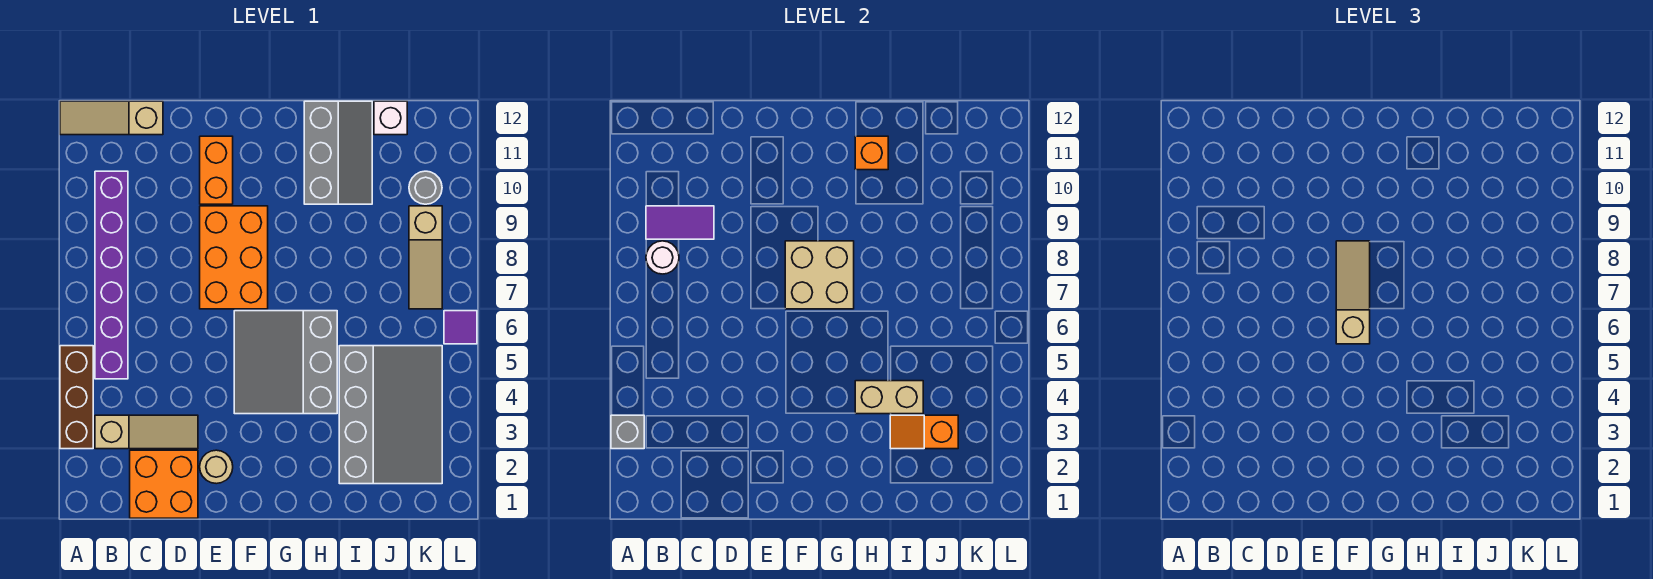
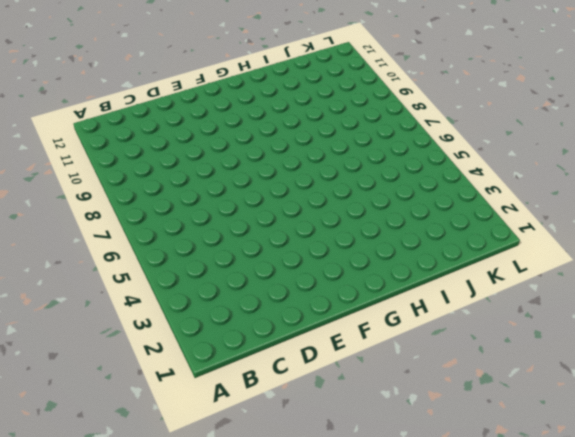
none -> brown brick A3:A5 level 1
none -> tan slope A12:C12 level 1 top C
none -> tan slope B3:D3 level 1 top B

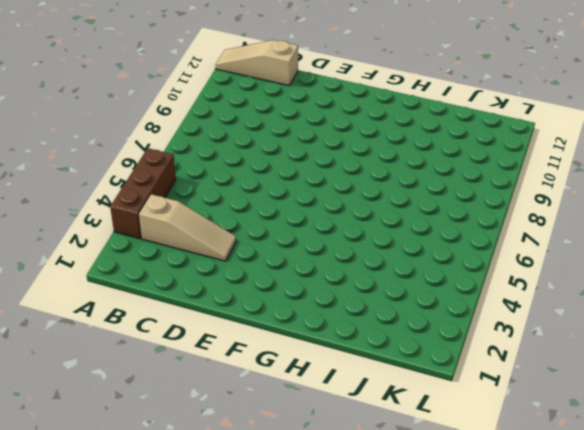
none -> purple brick B5:B10 level 1
none -> orange brick C1:D2 level 1
none -> tan round brick E2 level 1

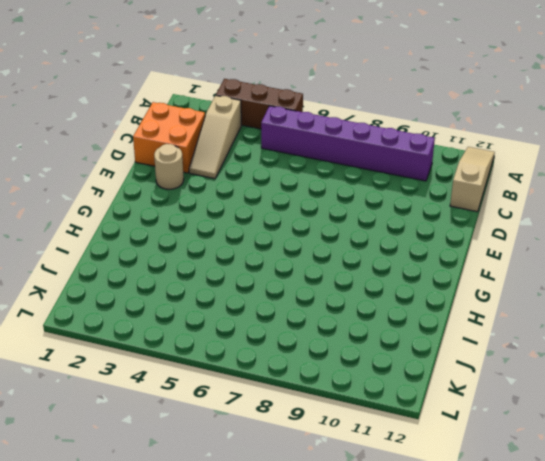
none -> orange brick E7:F9 level 1
none -> orange brick E10:E11 level 1
none -> grey slope F4:H6 level 1 top H

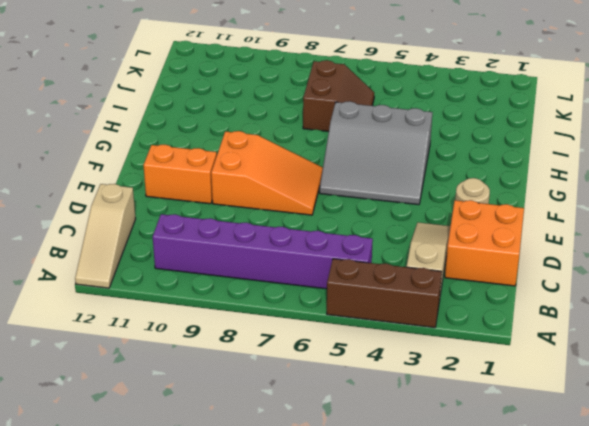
orange slope E7:F9 level 1 top 9 -> orange brick E7:F9 level 1
brown slope I6:J7 level 1 top 7 -> none
none -> grey slope H10:I12 level 1 top H
none -> grey slope I2:K5 level 1 top I
none -> white brick J12 level 1

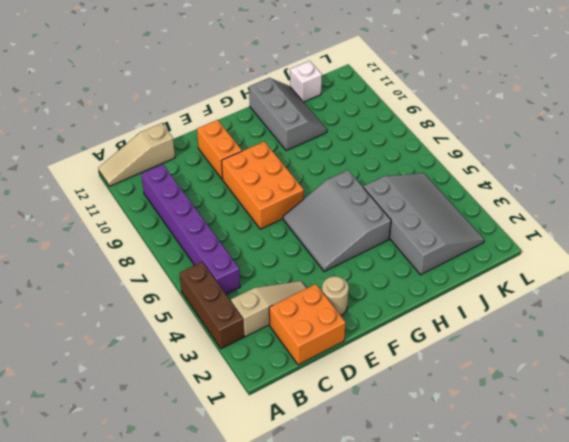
none -> tan slope K7:K9 level 1 top 9
none -> grey round brick K10 level 1
none -> purple tile L6 level 1

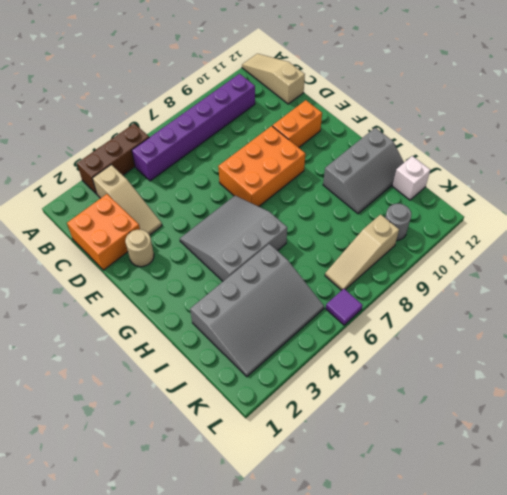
none -> grey brick A3 level 2
none -> white round brick B8 level 2
none -> purple tile B9:C9 level 2

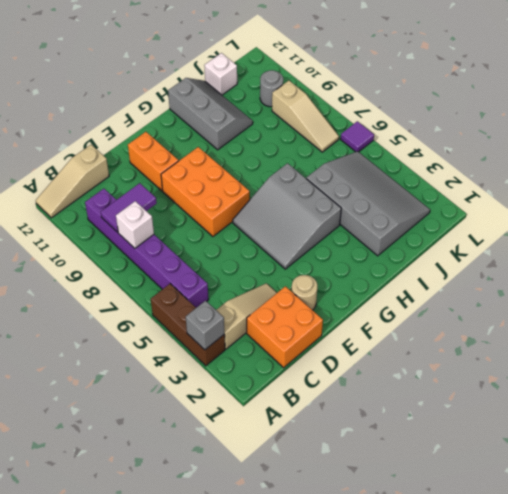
white brick B8 level 2 -> white round brick B8 level 2
none -> tan brick F7:G8 level 2
none -> tan brick H4:I4 level 2
none -> orange brick H11 level 2

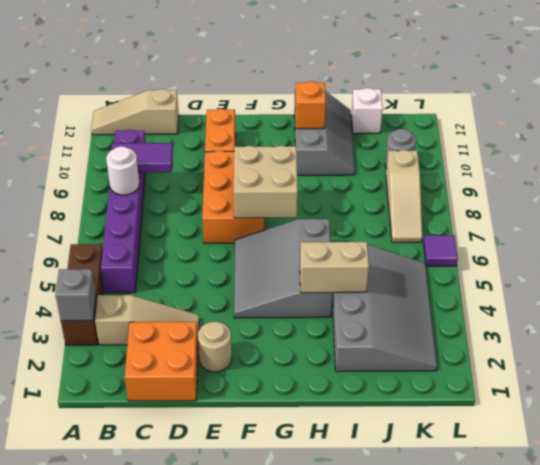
none -> orange slope I3:J3 level 2 top J
none -> tan slope F6:F8 level 3 top 6

